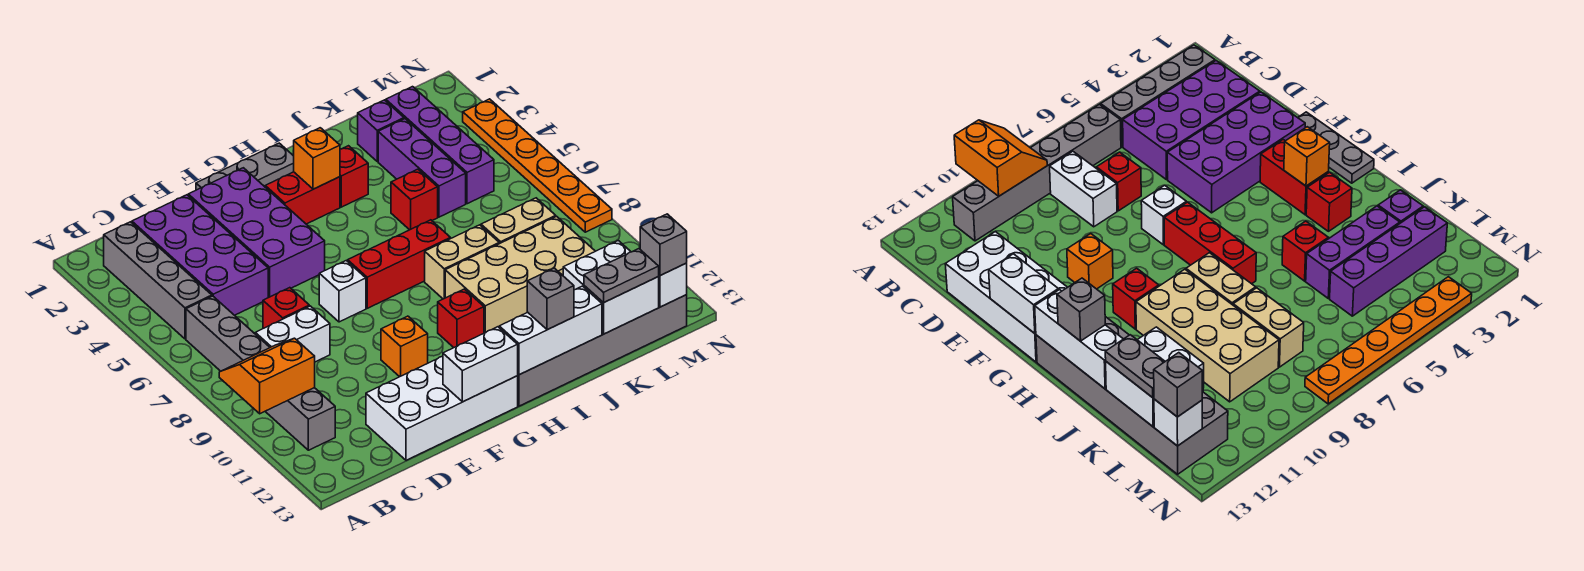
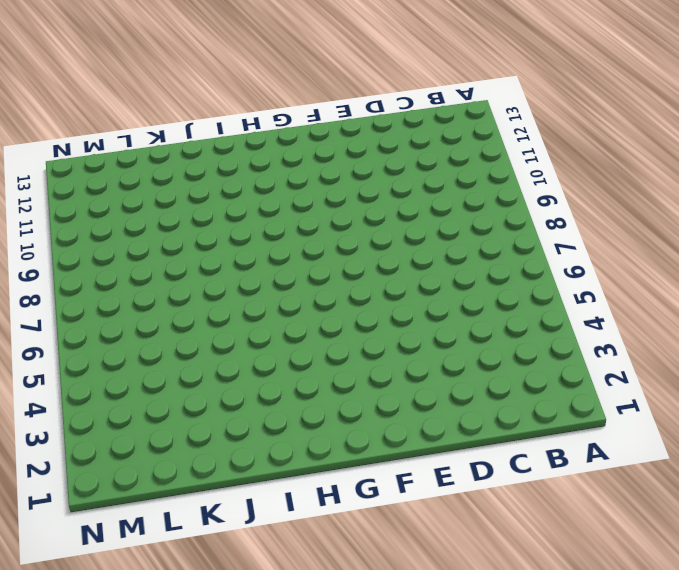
none -> grey brick B2:B5 level 1
none -> grey brick B6:B11 level 1
none -> purple brick C2:D5 level 1
none -> white brick C8:D8 level 1

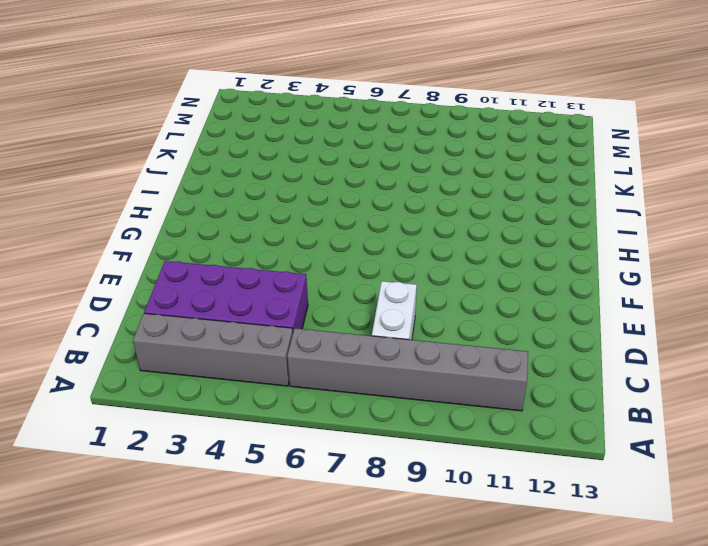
none -> red brick D7 level 1
none -> white brick D12:G13 level 1
none -> purple brick E2:F5 level 1
none -> grey plate F1:H1 level 1

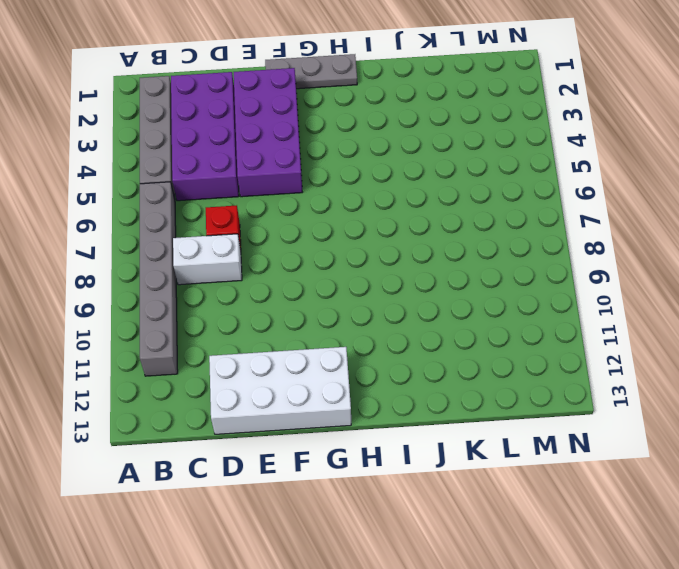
none -> white brick F7 level 1
none -> orange brick F10 level 1
none -> red brick G3:H3 level 1
none -> red brick G7:I7 level 1

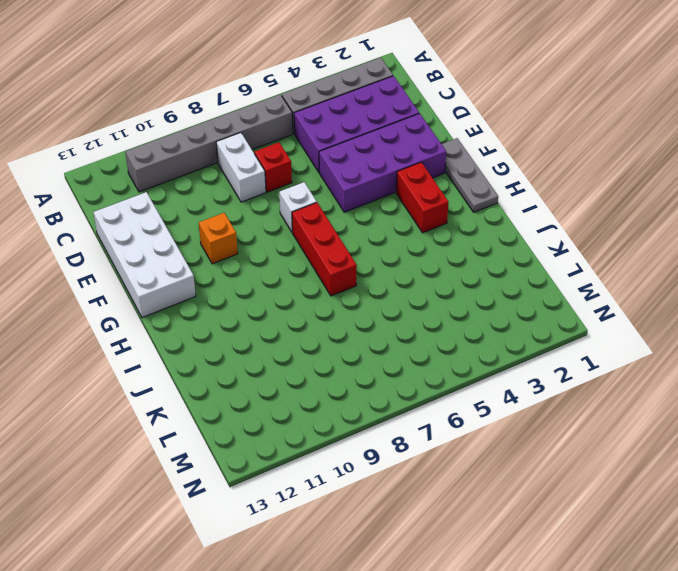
none -> red brick H10 level 1
none -> grey brick H12:M13 level 1
none -> red brick I3 level 1
none -> tan brick I8:J8 level 1

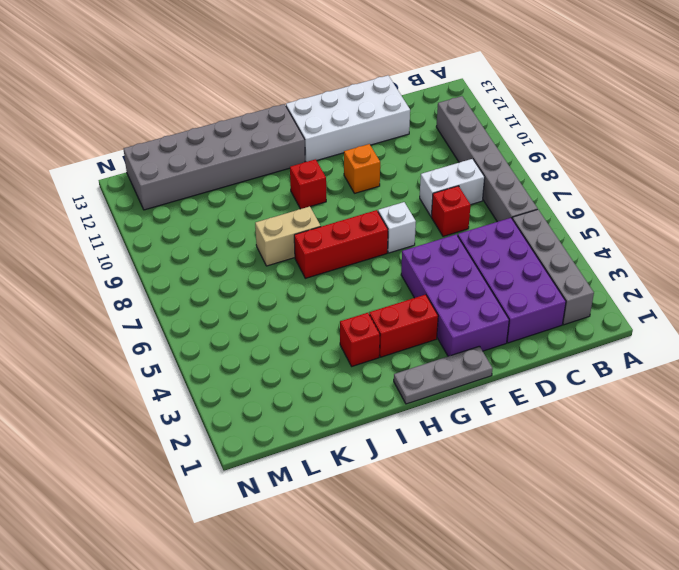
none -> tan brick I9:L10 level 1
none -> red brick J5 level 1
none -> purple brick K2 level 1
none -> purple brick K3:K5 level 1

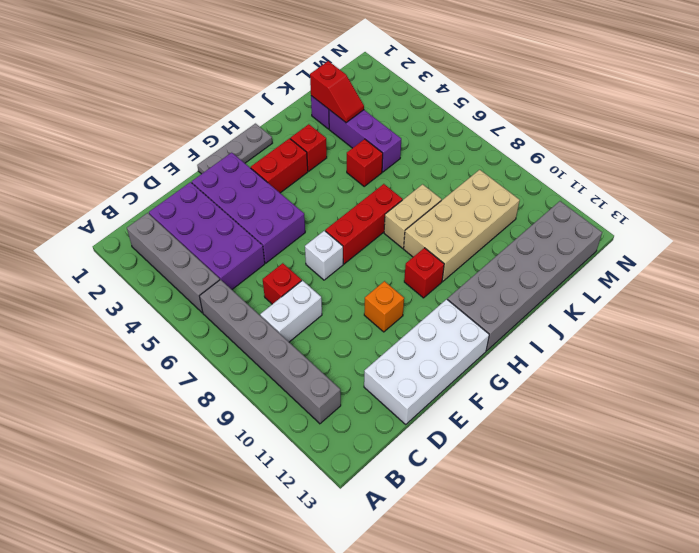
red slope K2:K3 level 2 top 2 -> none
none -> tan brick K8:L8 level 1
none -> purple brick L2:L5 level 1
none -> orange plate N3:N8 level 1
none -> orange slope A9:B10 level 2 top 10

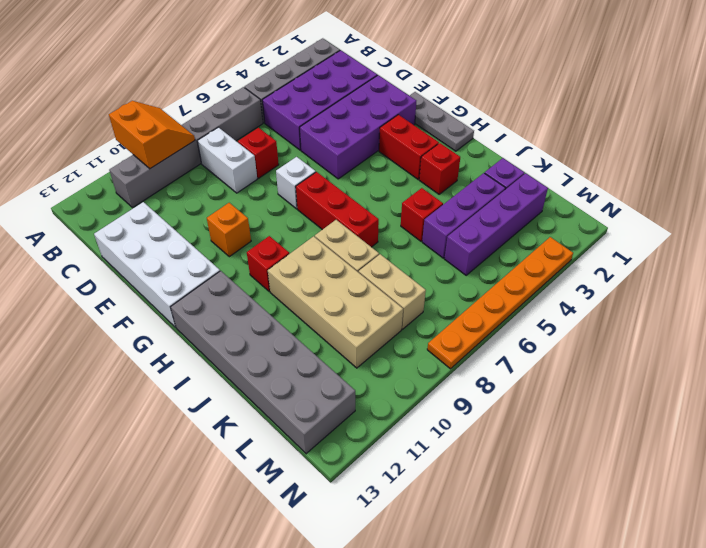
none -> white brick F13:G13 level 2
none -> orange brick H3 level 2
none -> white brick H13:J13 level 2
none -> white brick K12:L13 level 2

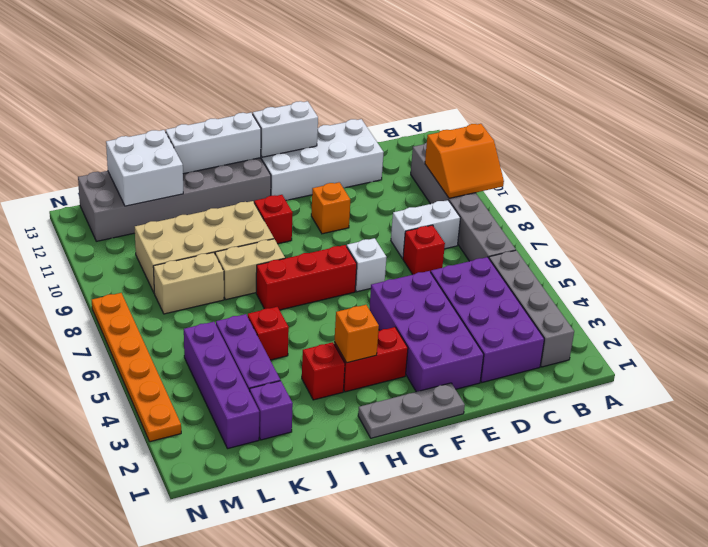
none -> white brick M13 level 2
none -> grey brick I13 level 3
none -> grey plate K13:L13 level 3
none -> grey brick M13 level 3

